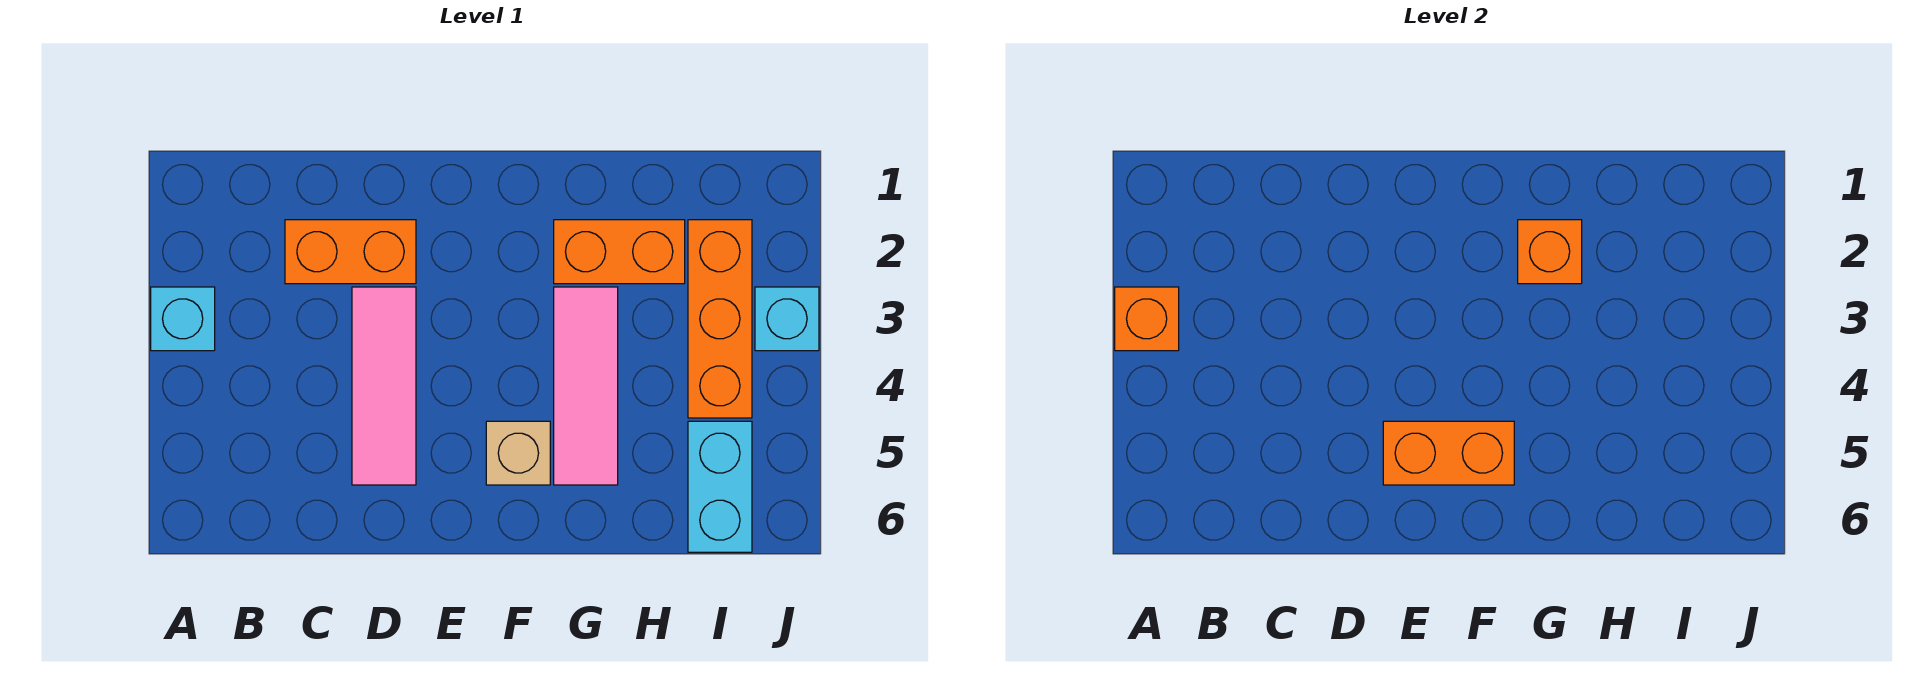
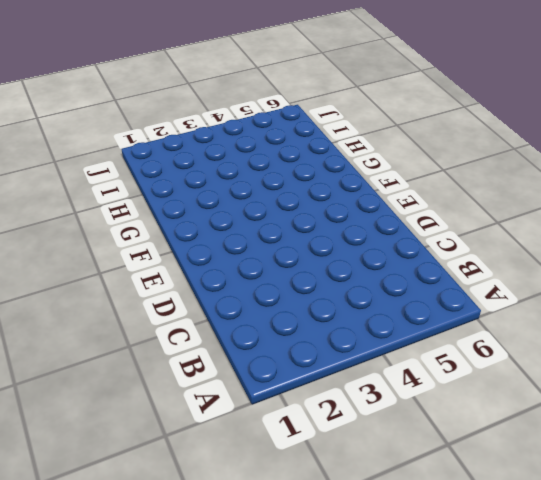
none -> cyan brick A3 level 1
none -> orange brick C2:D2 level 1
none -> pink tile D3:D5 level 1

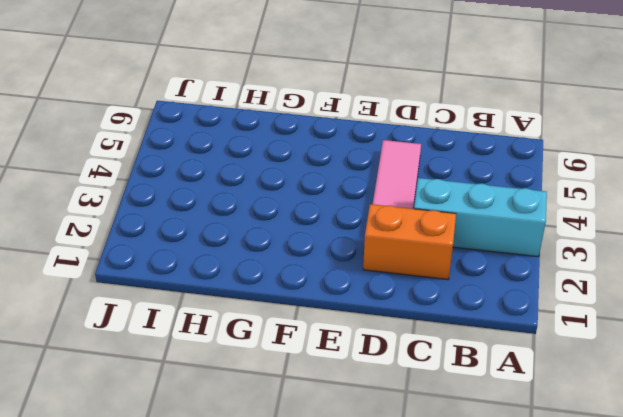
cyan brick A3:C3 level 1 -> cyan brick A3 level 1
none -> tan brick F5 level 1
none -> orange brick G2:H2 level 1
none -> pink tile G3:G5 level 1

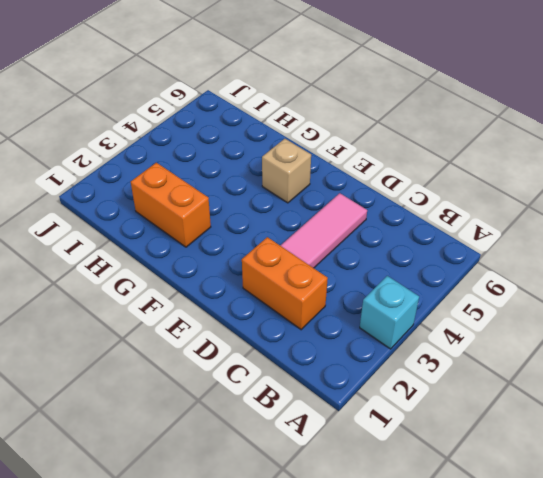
none -> pink tile G3:G5 level 1
none -> orange brick I2:I4 level 1
none -> cyan brick I5:I6 level 1

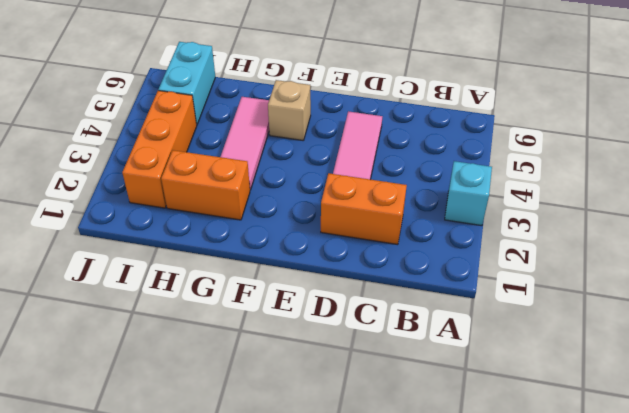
none -> cyan brick J3 level 1
none -> orange brick A3 level 2
none -> orange brick E5:F5 level 2

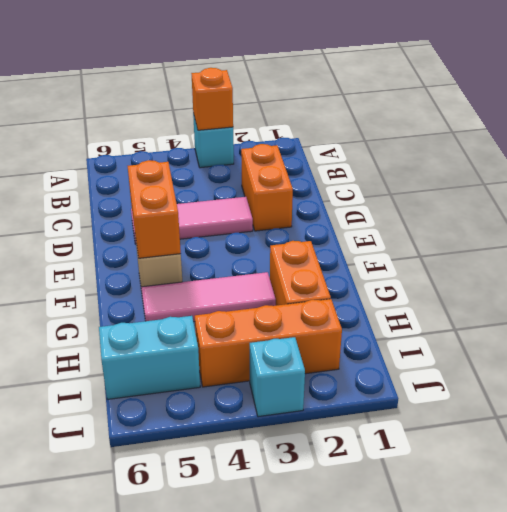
none -> orange brick G2 level 2

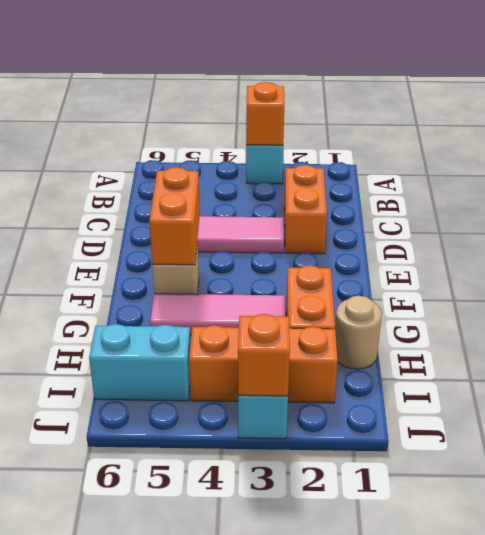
tan round brick H1 level 1 -> none
orange brick J3 level 2 -> orange brick G2 level 2

